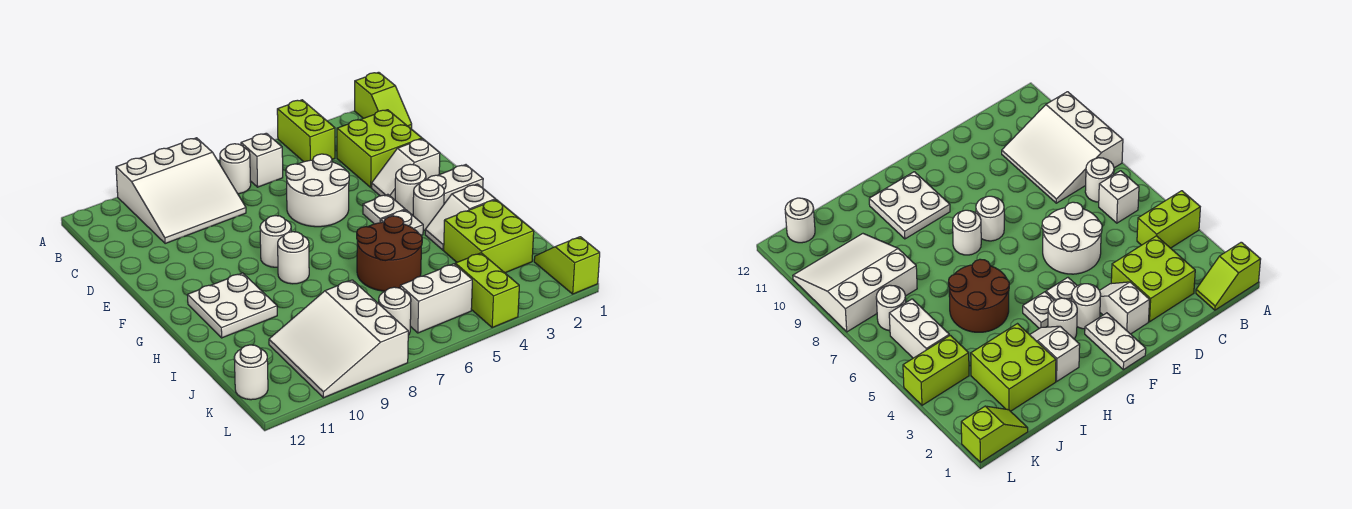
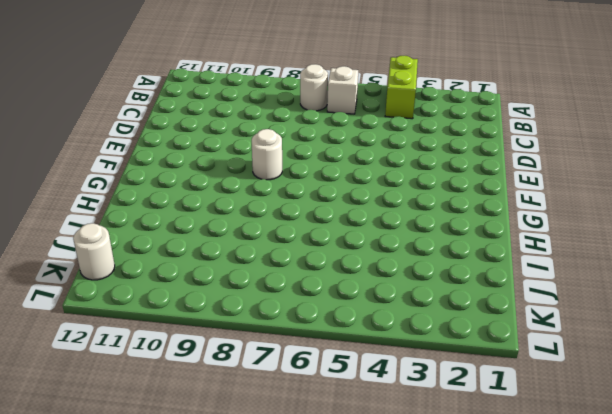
none -> lime slope A1:B1 level 1 top A
none -> white slope A8:C10 level 1 top A
none -> lime brick C2:D3 level 1

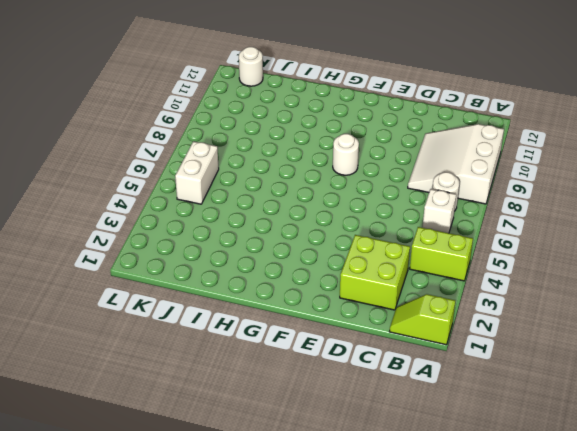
none -> white round brick D5:E6 level 1
none -> white slope E2:E3 level 1 top 2
none -> white plate F1:F2 level 1

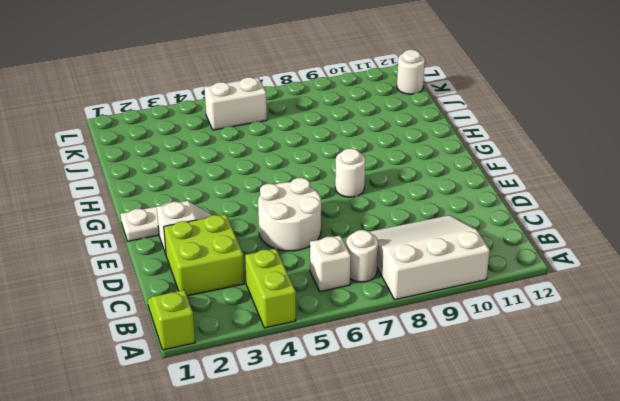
none -> white round brick F3 level 1
none -> white plate F4 level 1
none -> white round brick G3 level 1

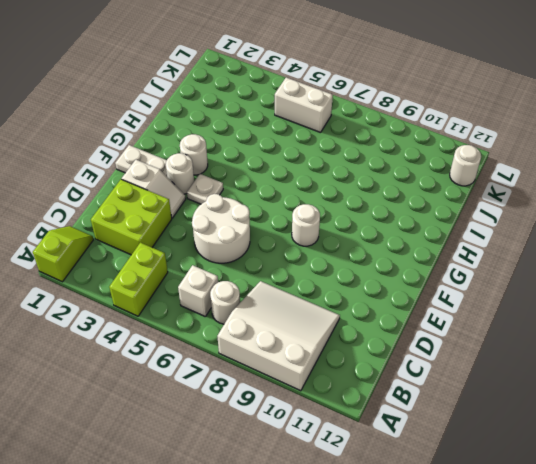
none -> white plate G4 level 1
none -> white round brick G8 level 1
none -> white plate G10:H11 level 1

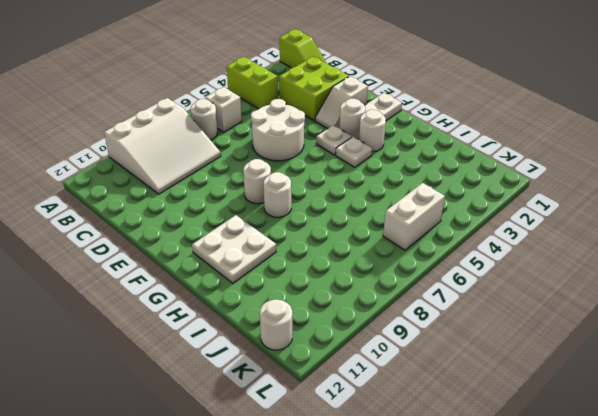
none -> white slope H2:H3 level 1 top 2
none -> brown round brick H5:I6 level 1
none -> lime brick I2:J3 level 1

